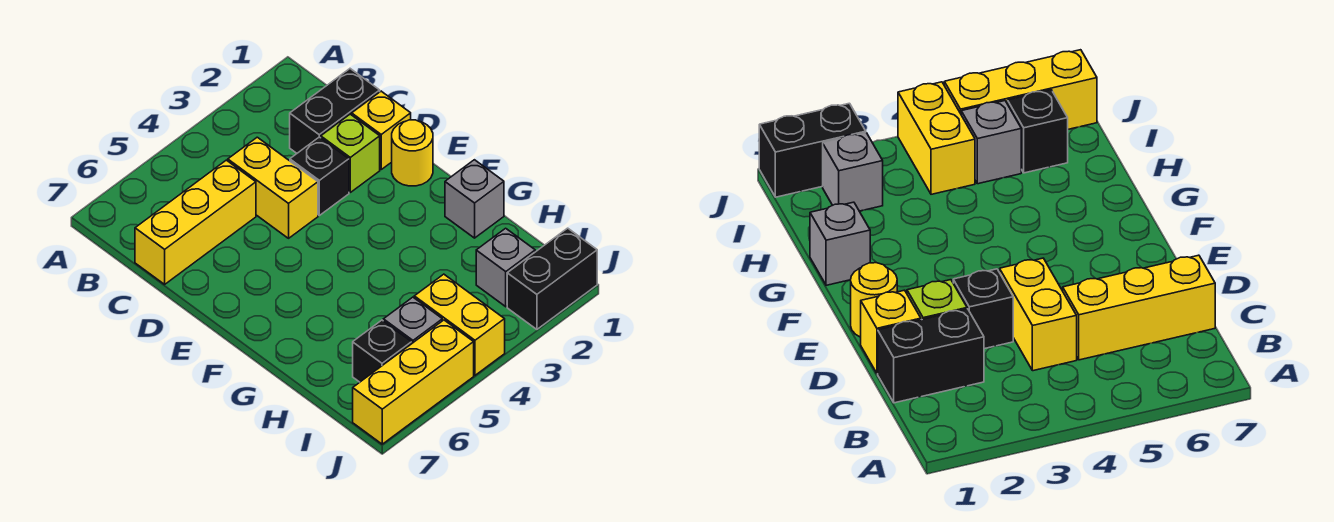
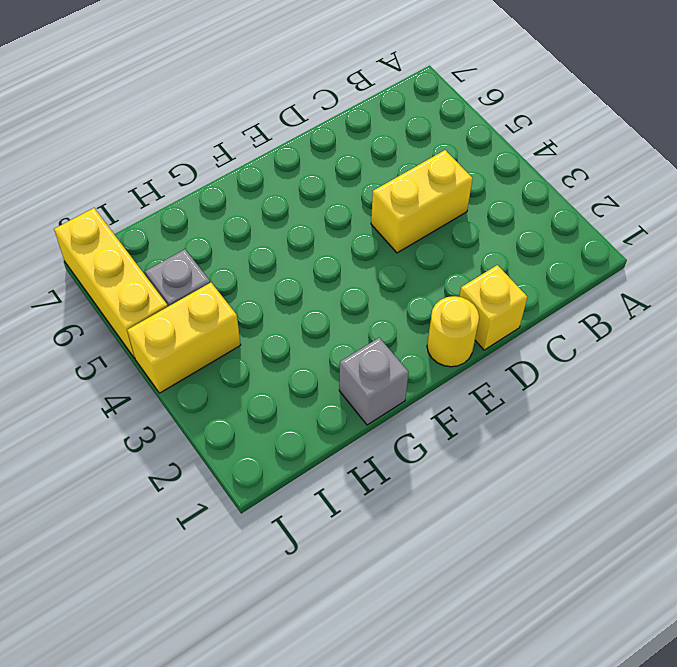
none -> black brick C1:C2 level 1
none -> yellow brick C5:C7 level 1
none -> lime brick D2 level 1

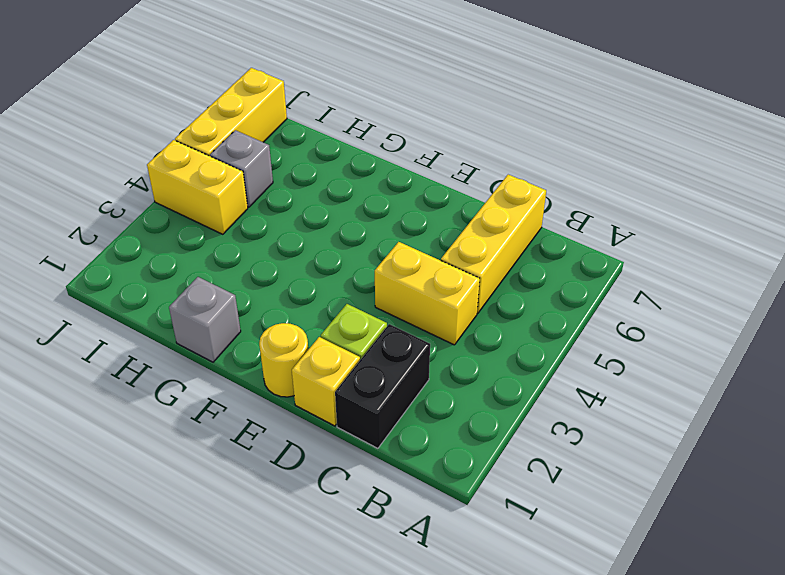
none -> black brick D3 level 1
none -> grey brick I2 level 1
none -> black brick I6 level 1

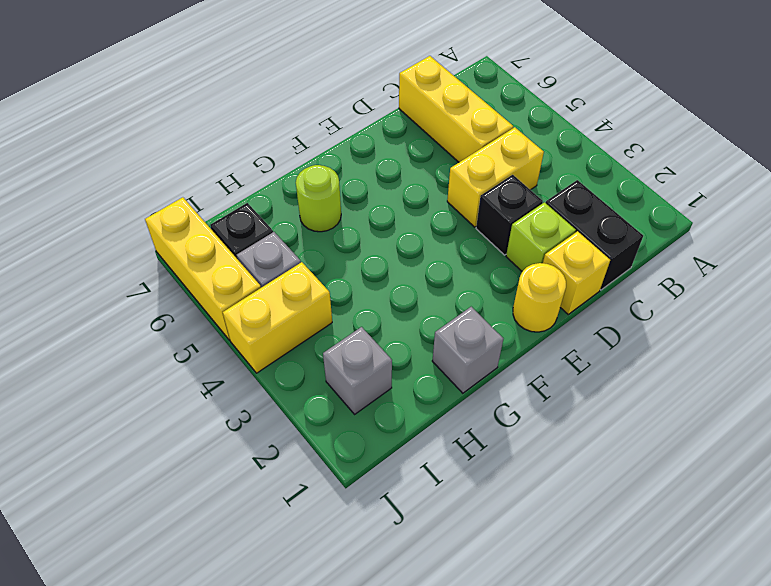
lime round brick G6 level 1 -> none
none -> black brick J1:J2 level 1

